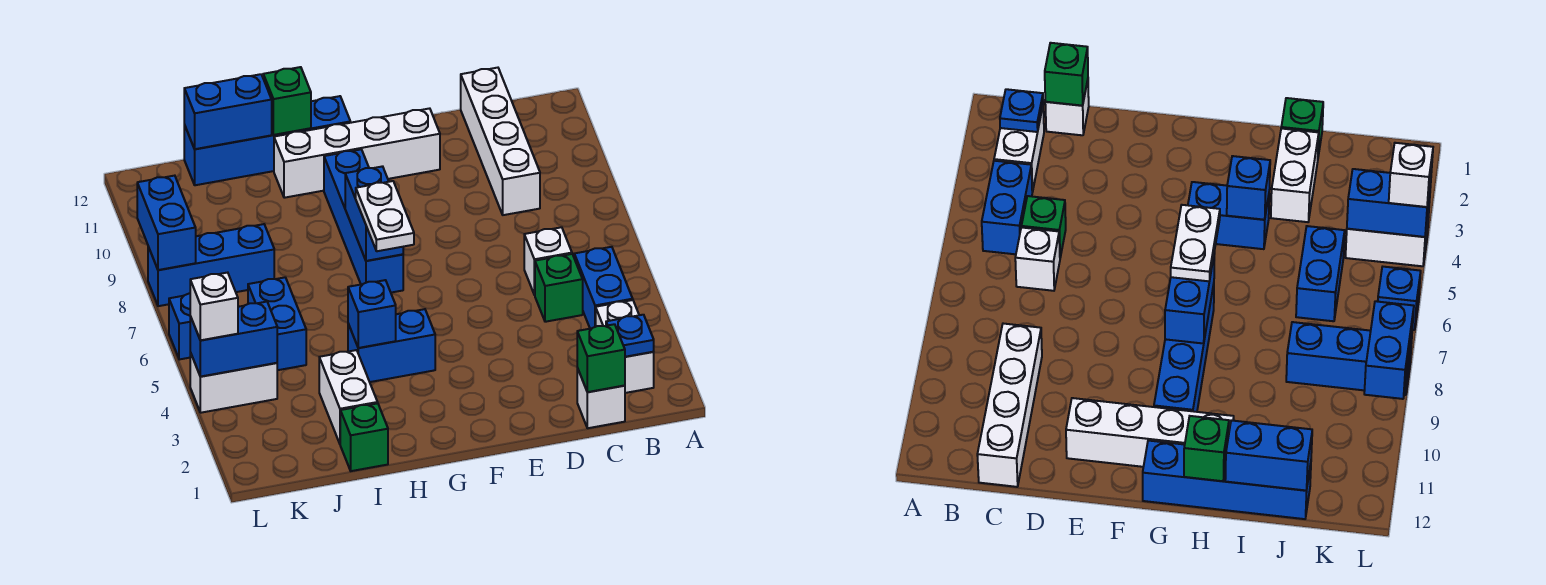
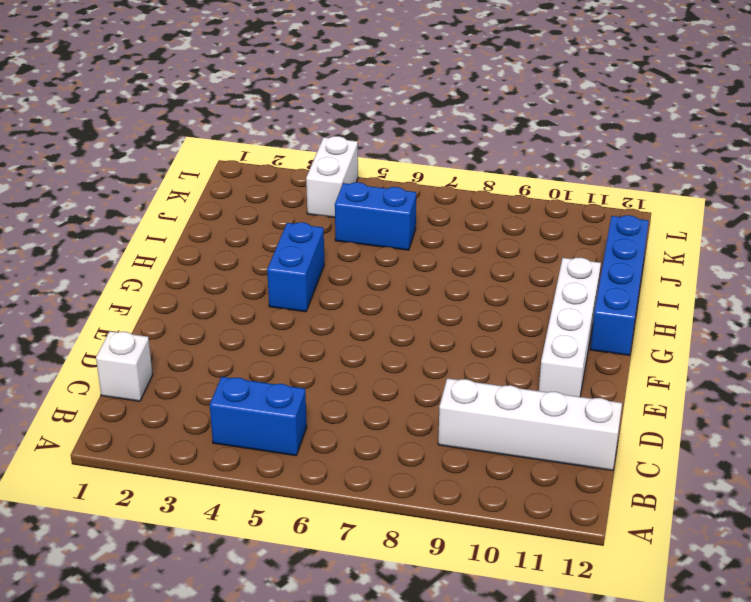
none -> white brick B2:B3 level 1
none -> green brick C5 level 1
none -> white brick C6 level 1

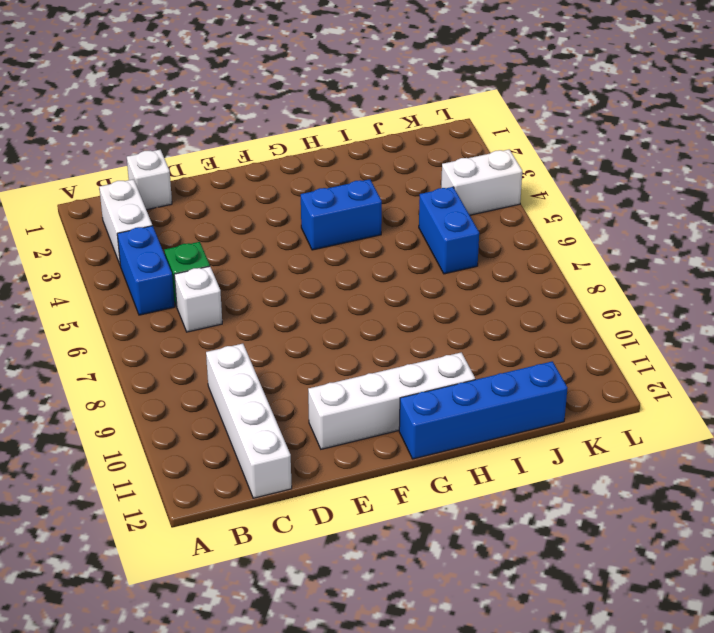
none -> blue brick G7:G10 level 1
none -> green brick I1 level 1
none -> white brick I2:I3 level 1

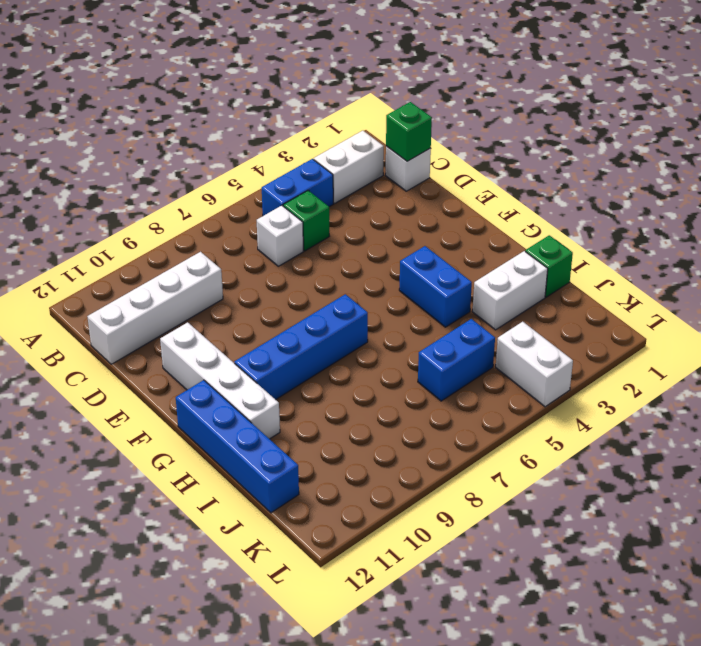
none -> blue brick J8:L8 level 1
none -> blue brick L6 level 1
none -> blue plate B2 level 2

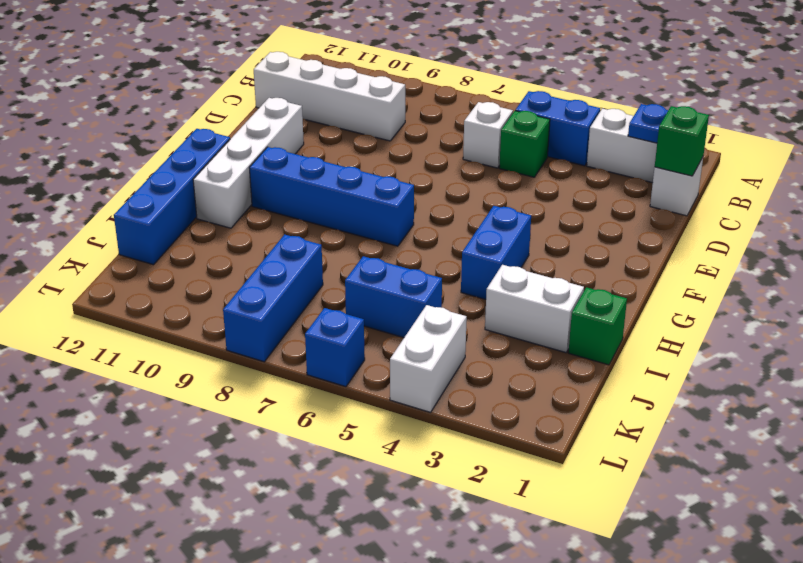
none -> blue brick G7:G8 level 2
none -> blue brick H4 level 2
none -> green brick H12 level 2

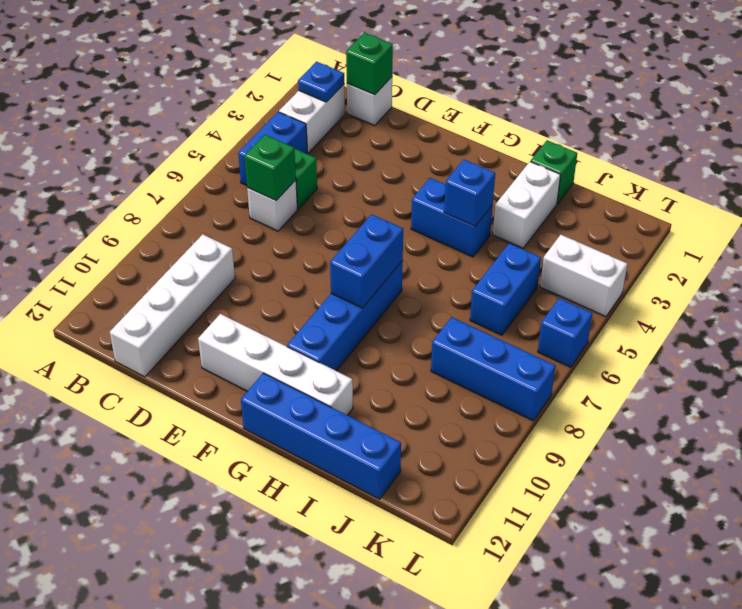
green brick C6 level 2 -> green brick H12 level 2
none -> blue brick I12:J12 level 2
none -> blue brick K4:L4 level 2
none -> blue brick L8:L9 level 2

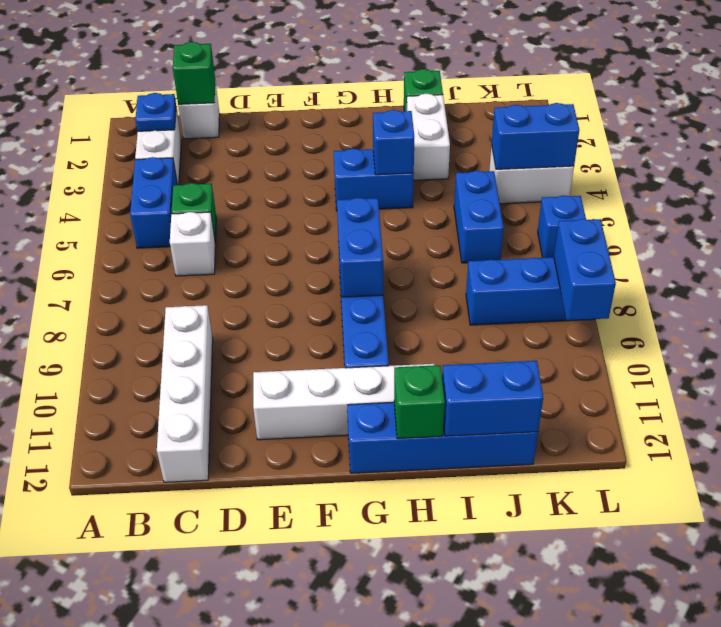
none -> white plate G6:G7 level 3
none -> white brick L4 level 3

